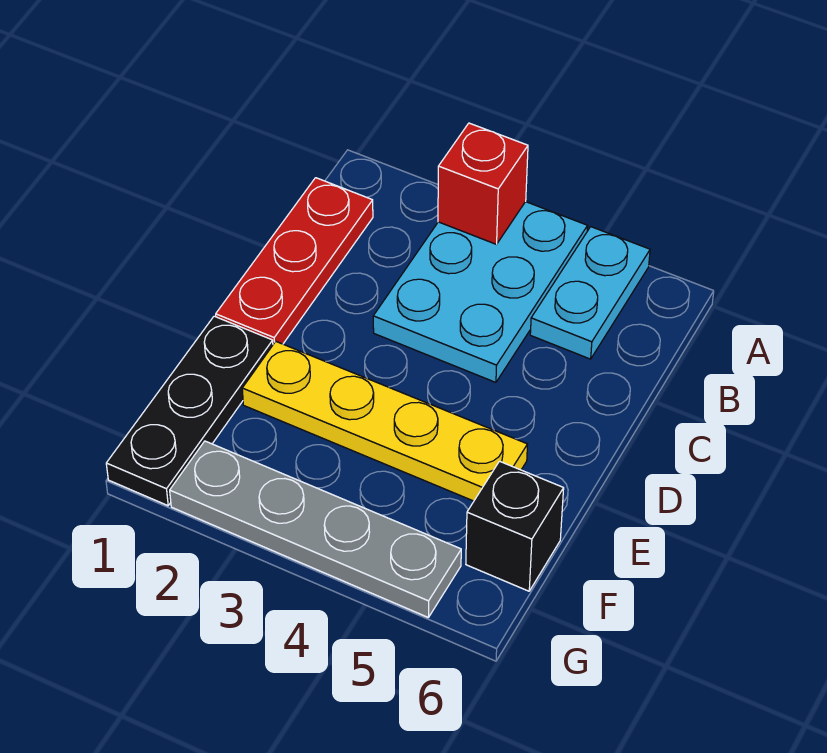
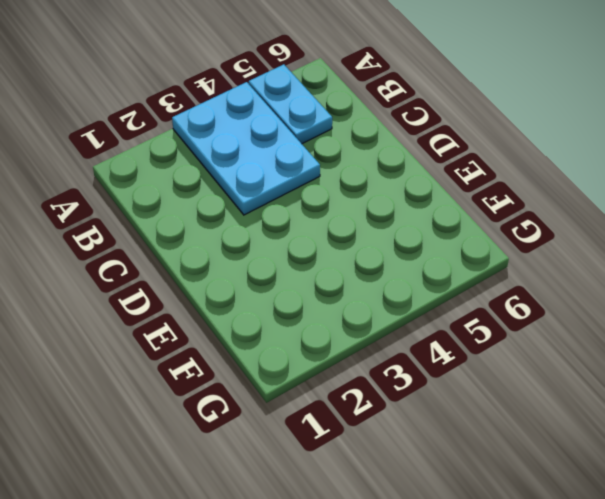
none -> red plate B1:D1 level 1
none -> black plate E1:G1 level 1

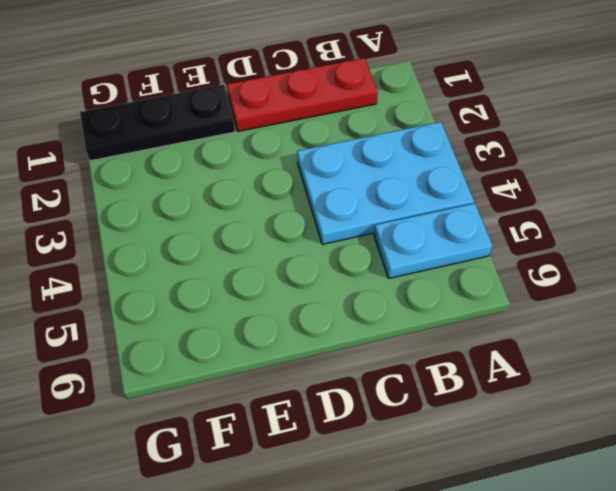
none -> yellow plate E2:E5 level 1
none -> black brick F6 level 1

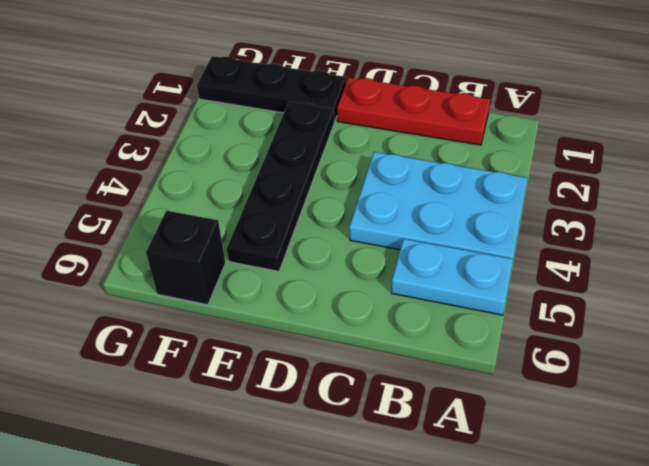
black plate E2:E5 level 1 -> yellow plate E2:E5 level 1
none -> grey plate G2:G5 level 1
none -> red brick A3 level 2

